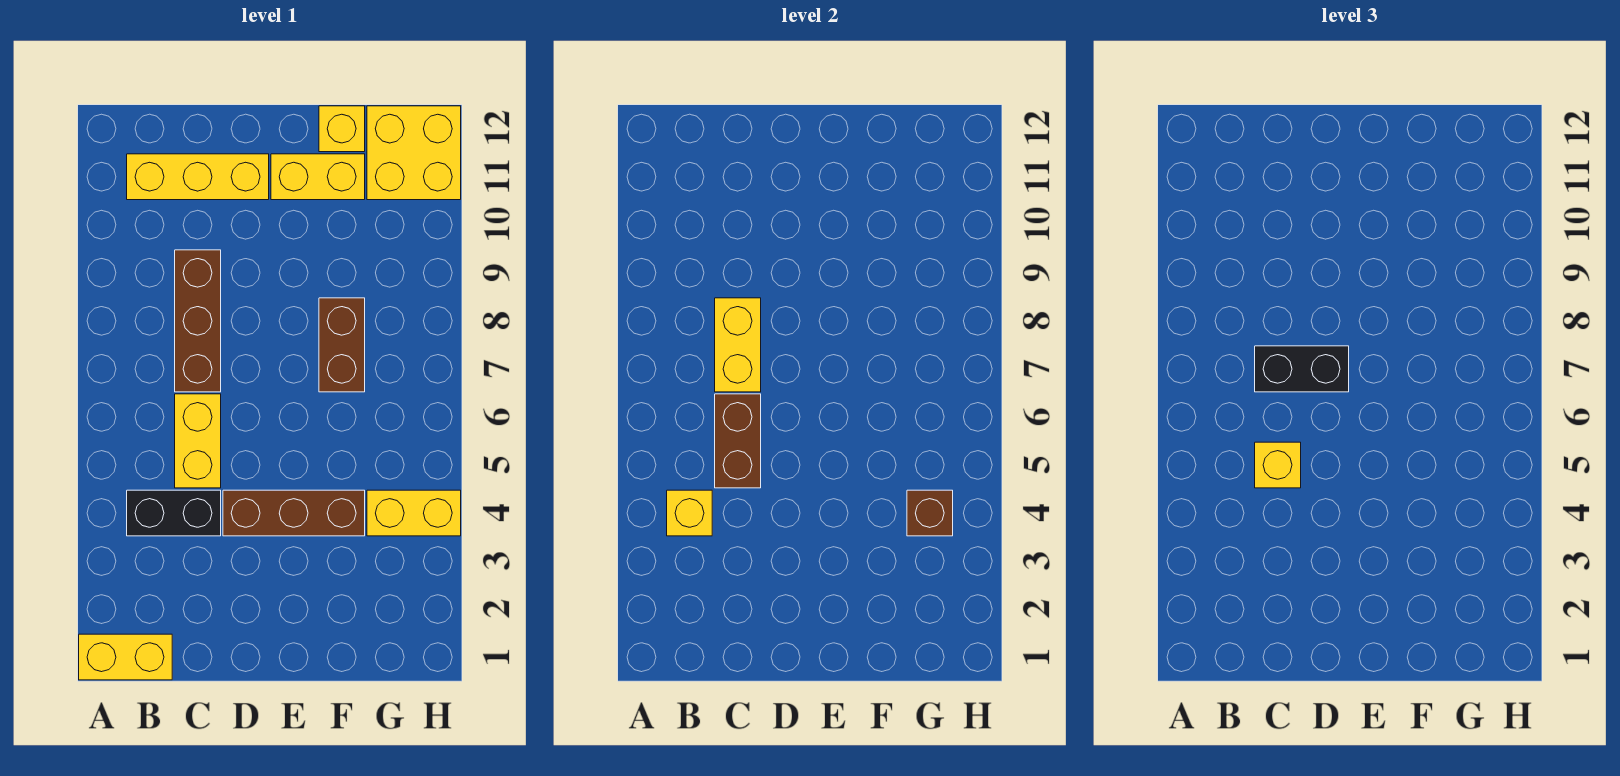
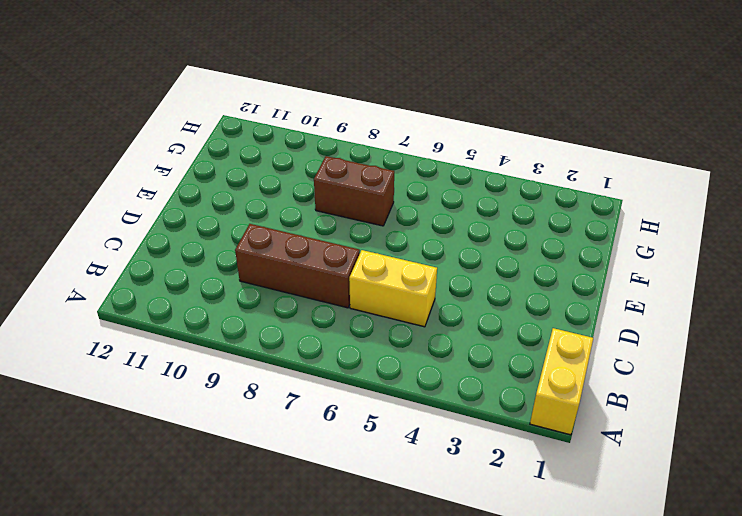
none -> black brick B4:C4 level 1
none -> yellow brick B11:D11 level 1
none -> brown brick D4:F4 level 1

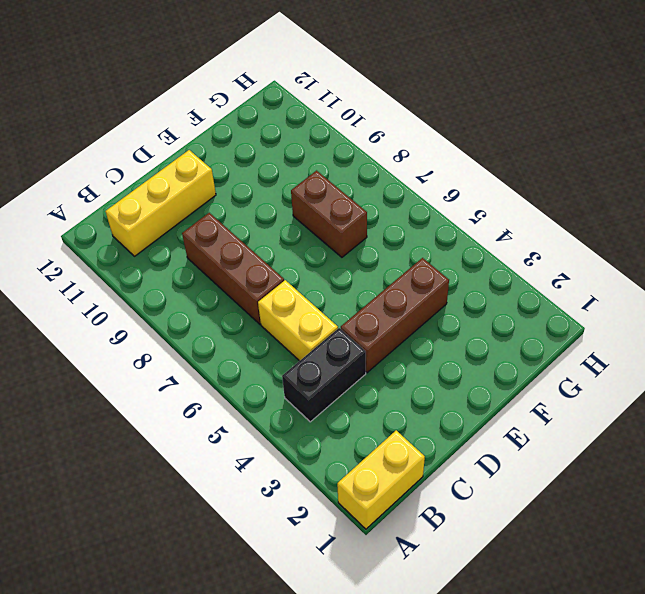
none -> yellow brick E11:F11 level 1
none -> yellow brick F12 level 1
none -> yellow brick G4:H4 level 1

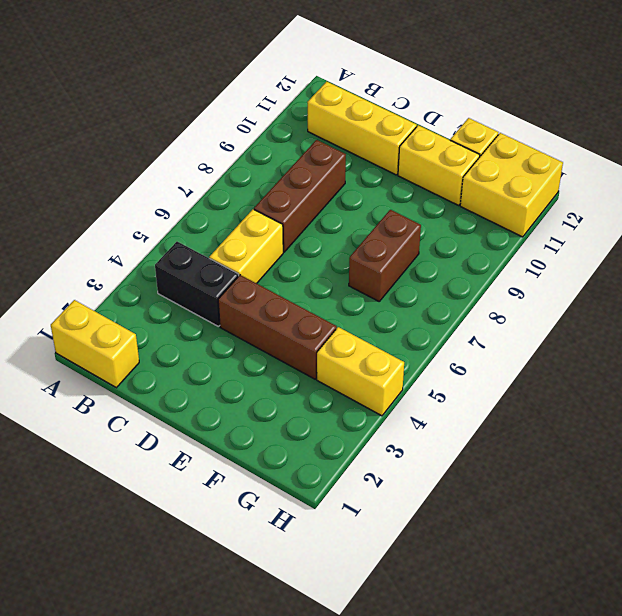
none -> yellow brick B4 level 2
none -> brown brick C5:C6 level 2
none -> yellow brick C7:C8 level 2

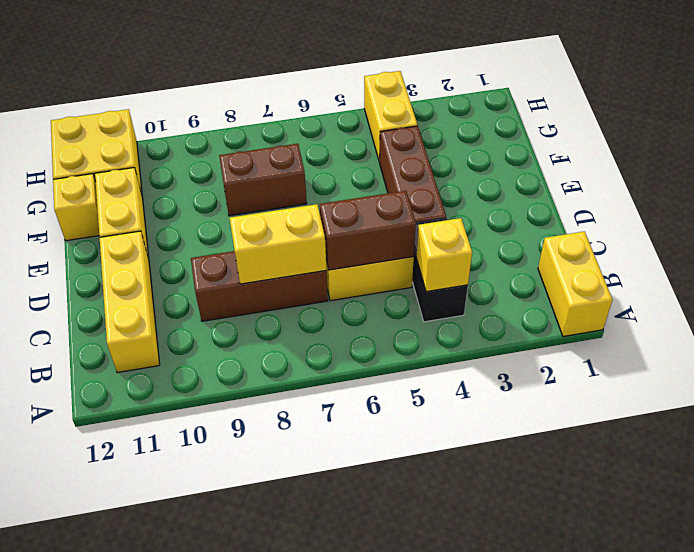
none -> brown brick G4 level 2
none -> yellow brick C5 level 3
none -> black brick C7:D7 level 3

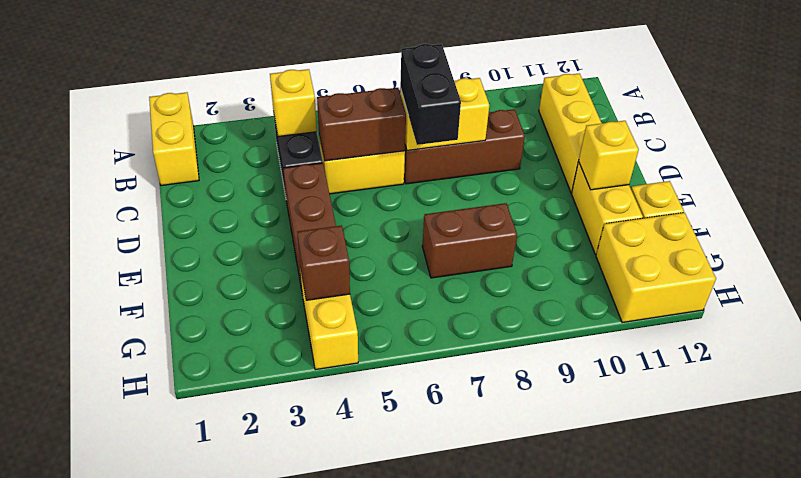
yellow brick E11 level 2 -> yellow brick C5 level 3

